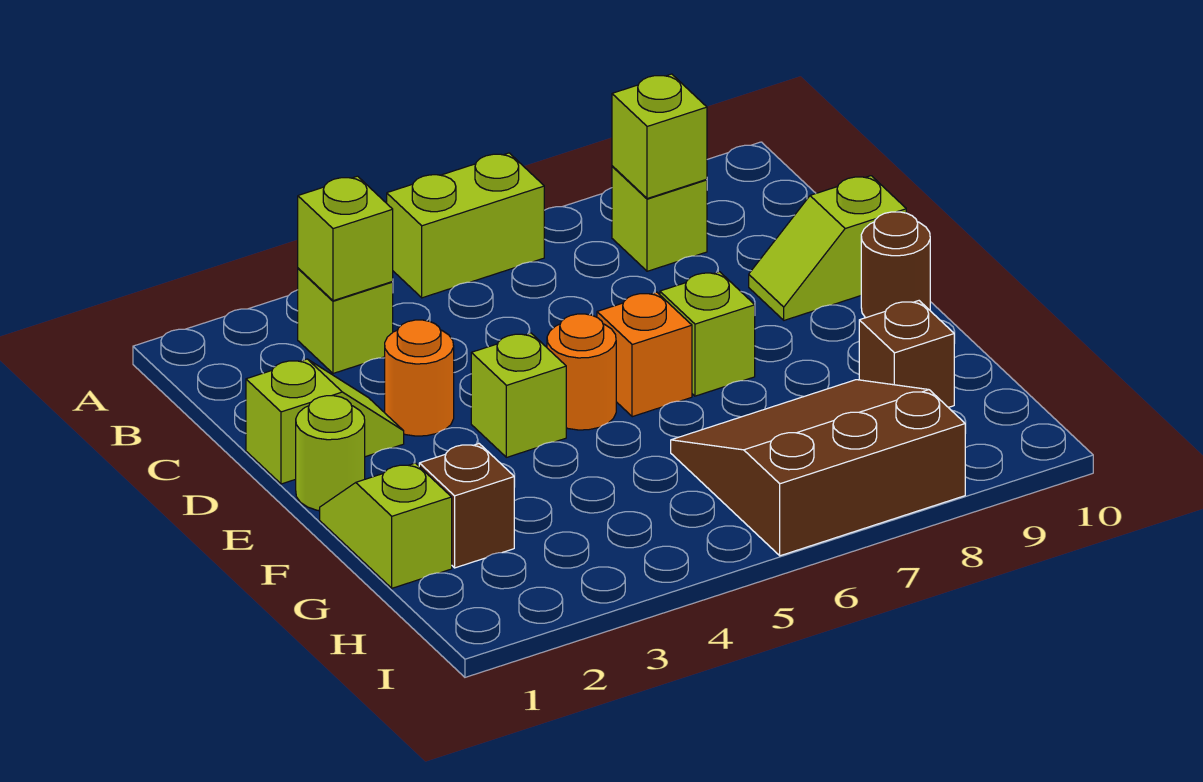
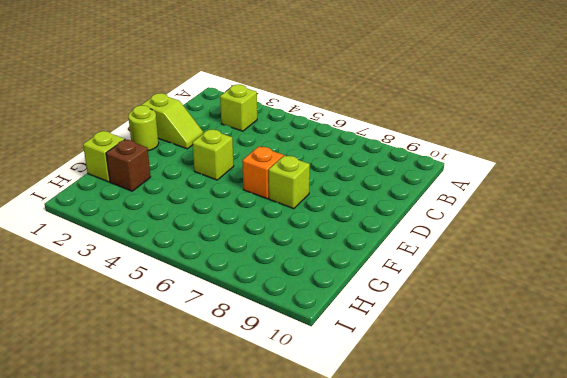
none -> lime brick A5:A6 level 1
none -> lime brick B8 level 1
none -> orange round brick D3 level 1

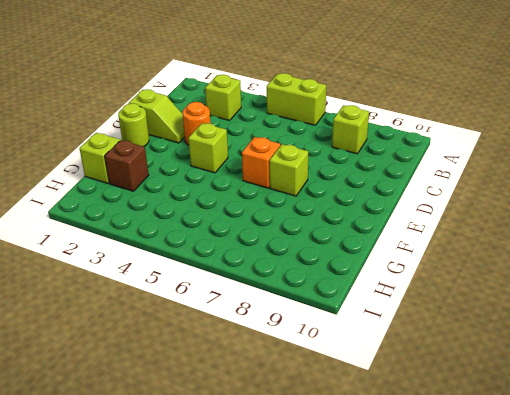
none -> lime slope D9:D10 level 1 top 10
none -> orange round brick E5 level 1
none -> brown round brick E10 level 1

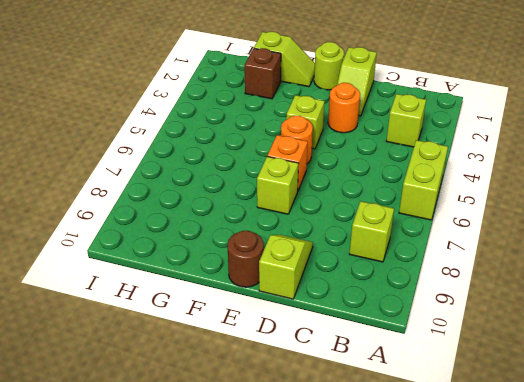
none -> brown slope G6:I8 level 1 top I
none -> brown brick G9 level 1
none -> lime brick B3 level 2

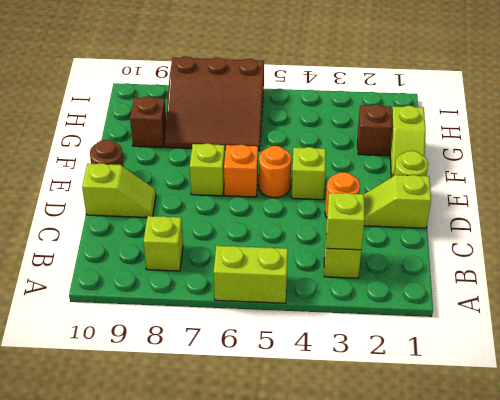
none -> lime brick B8 level 2

